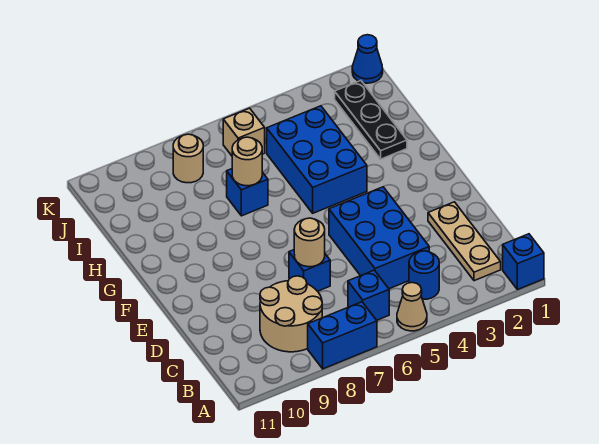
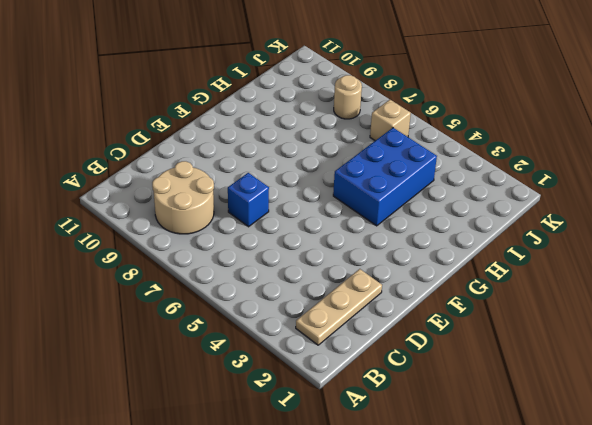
none -> blue brick A1 level 1
none -> tan cone A5 level 1
none -> blue brick A7:A8 level 1

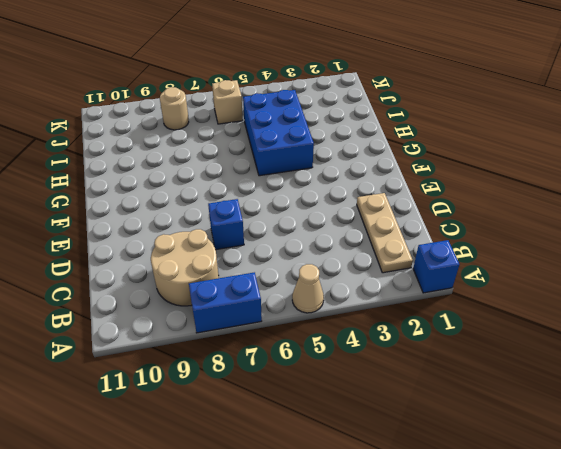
none -> blue round brick B4 level 1
none -> blue brick B6 level 1
none -> blue brick C4:E5 level 1

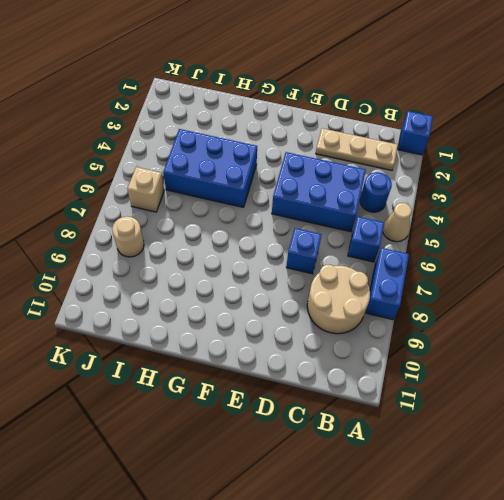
none -> black plate H2:J2 level 1
none -> blue brick H7 level 1
none -> blue cone K1 level 1

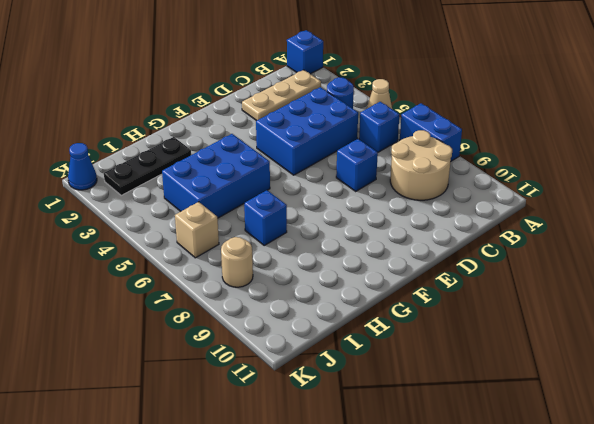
none -> tan round brick D7 level 2
none -> tan round brick H7 level 2

